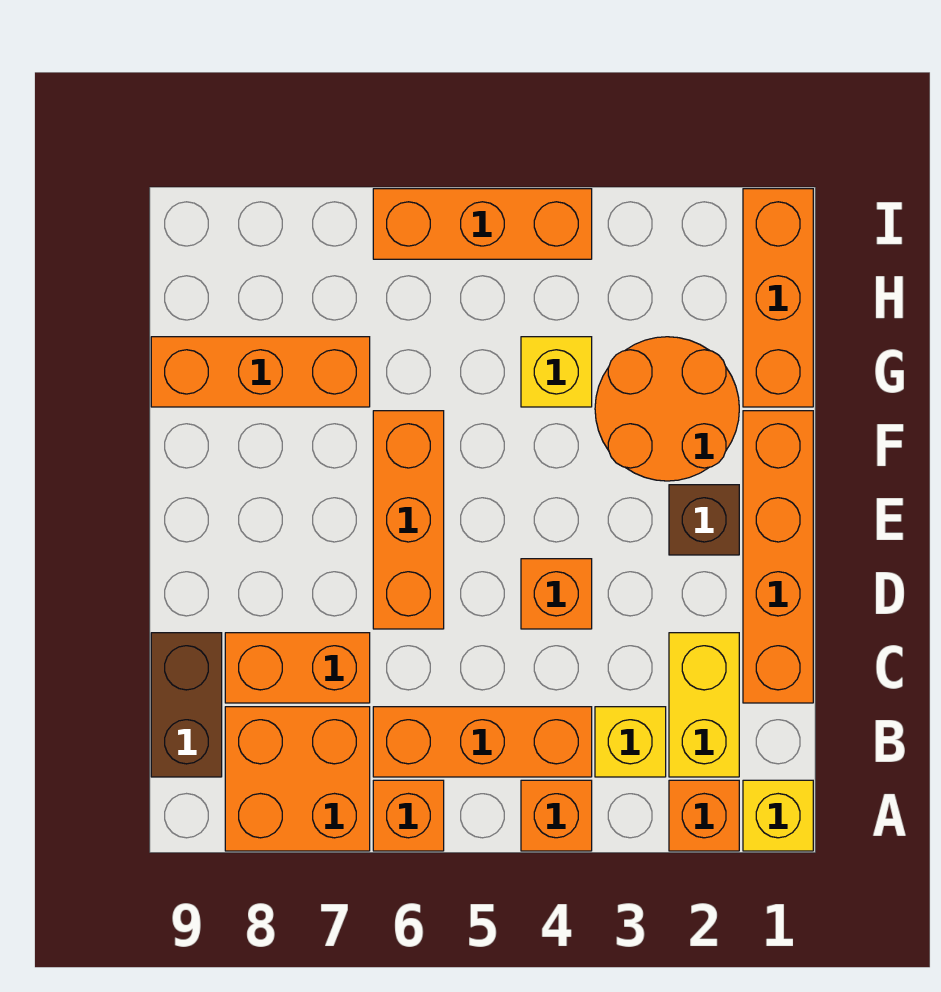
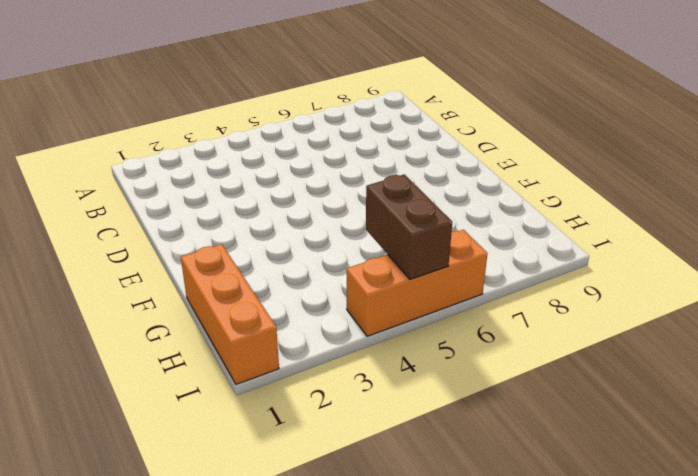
brown brick H5:I5 level 2 -> brown brick B9:C9 level 1
none -> yellow brick A1 level 1
none -> orange brick A2 level 1
none -> orange brick A4 level 1

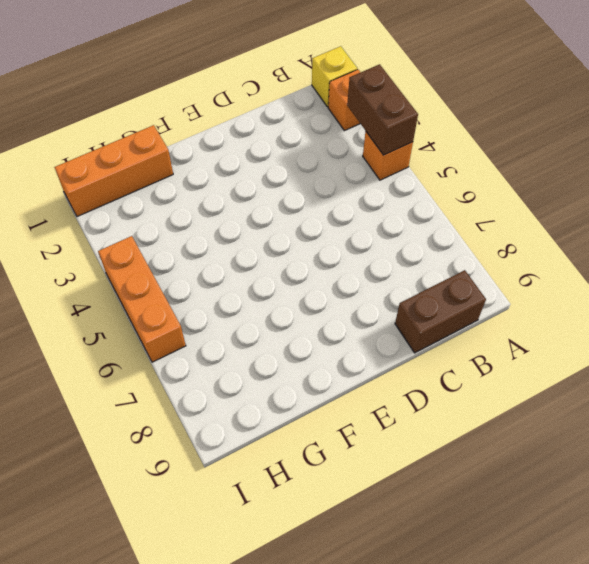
brown brick A3:A4 level 2 -> none
none -> orange brick A6 level 1
none -> orange brick A7:B8 level 1
none -> yellow brick B2:C2 level 1

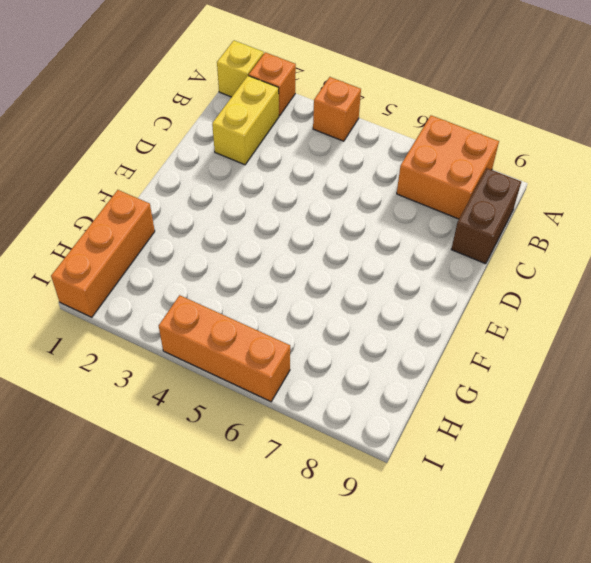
none -> orange brick A6 level 1
none -> yellow brick B3 level 1
none -> orange brick B4:B6 level 1

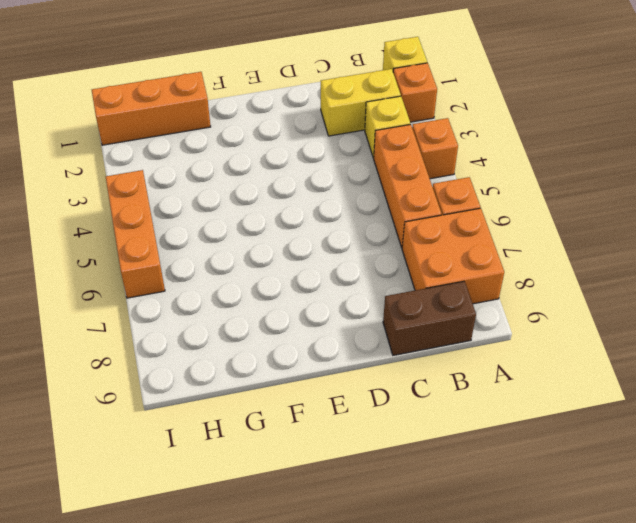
none -> orange brick C1:F1 level 1
none -> orange brick C7:C8 level 1
none -> orange brick D4 level 1

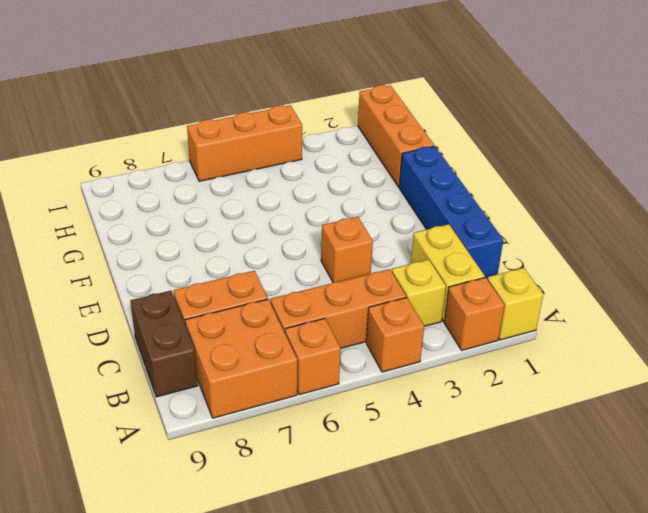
blue brick C1:F1 level 1 -> orange brick C1:F1 level 1
none -> orange brick D6:F6 level 1
none -> brown brick E2 level 1
none -> orange round brick F2:G3 level 1

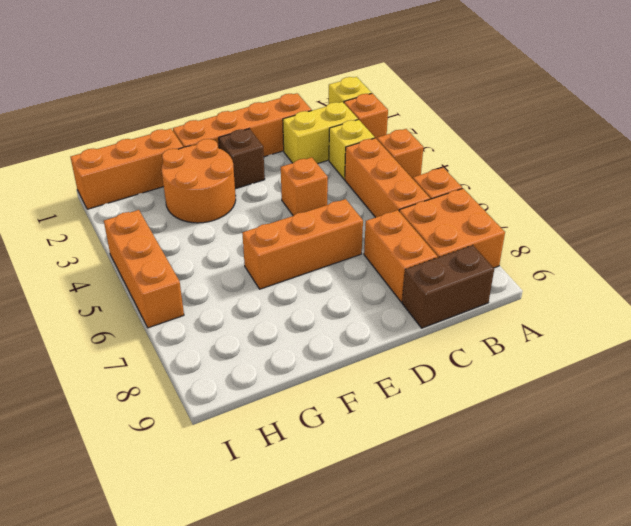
none -> yellow brick G4 level 1
none -> orange brick G7:G9 level 1

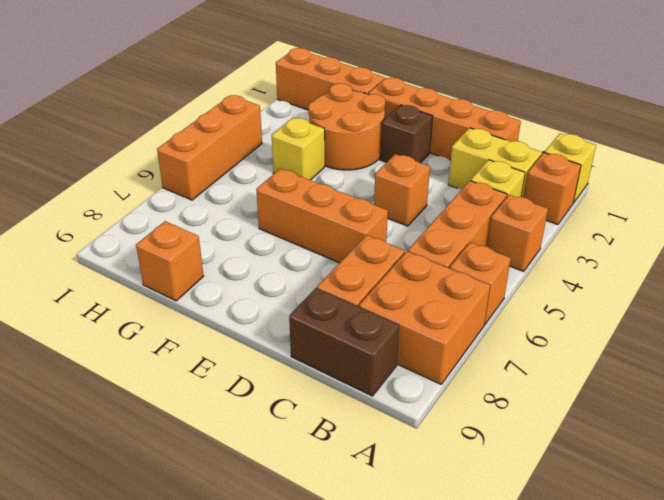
orange brick G9 level 1 -> orange brick G7:G9 level 1

